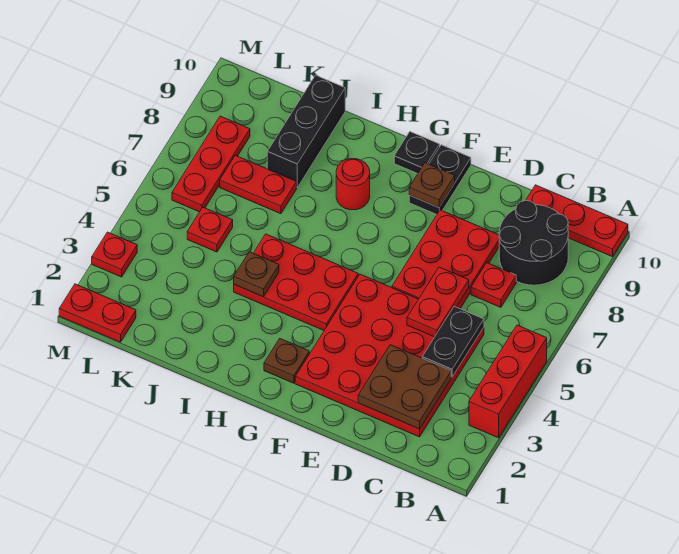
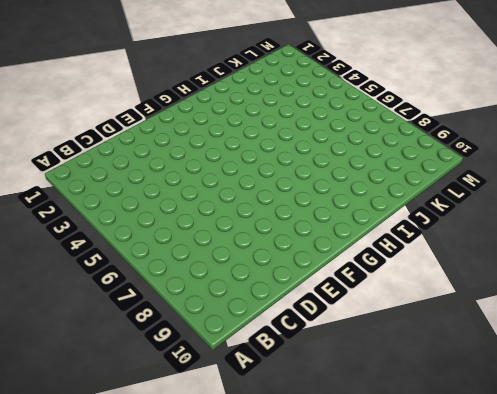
none -> red brick A3:A5 level 1
none -> red plate A10:C10 level 1
none -> black round brick B8:C9 level 1

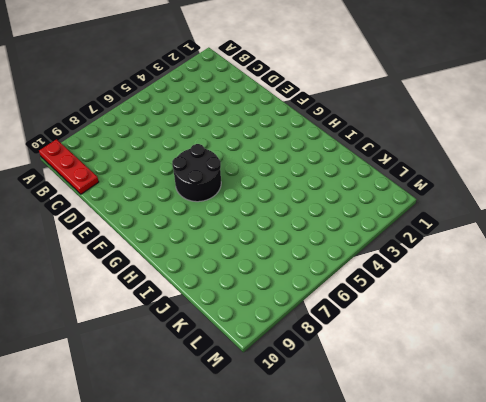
black round brick F6:G7 level 1 -> black round brick B8:C9 level 1
none -> red brick A3:A5 level 1
none -> red plate C2:F5 level 1
none -> red plate C7 level 1

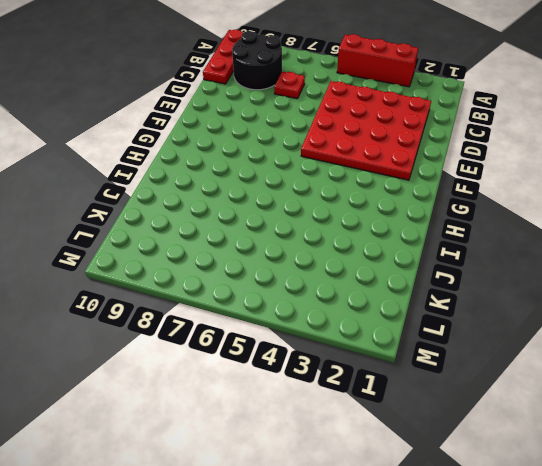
none -> red plate D6:E8 level 1
none -> black plate F9:F10 level 1
none -> brown plate G2 level 1

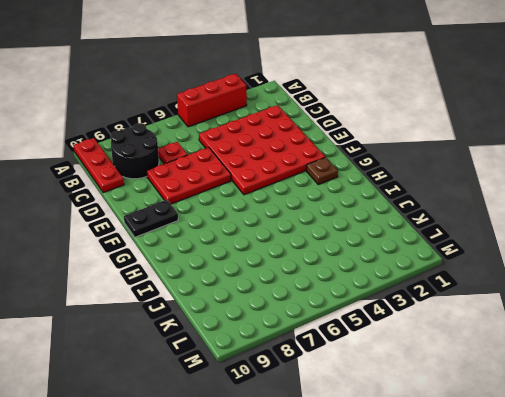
none -> red plate G4:I5 level 1
none -> black plate G10 level 1
none -> red round brick H8 level 1

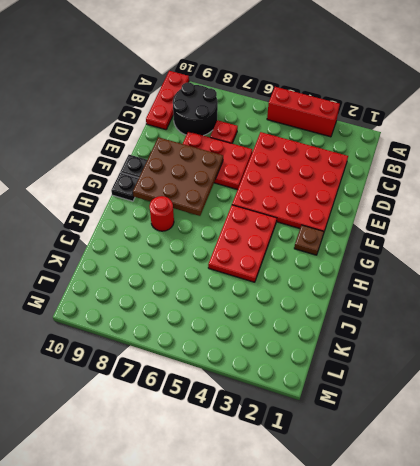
brown plate E7:G9 level 2 -> brown plate F9 level 2
none -> red plate J7:K7 level 1
none -> black brick J8:J10 level 1
none -> red plate K5 level 1

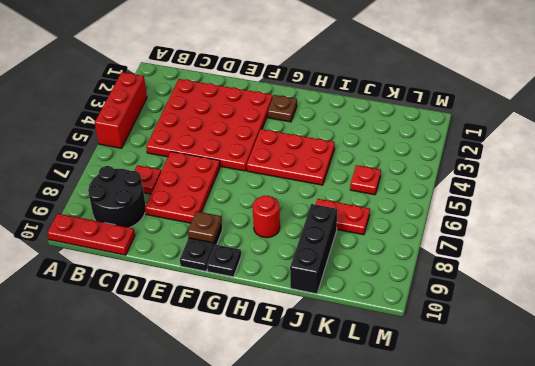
none -> red plate L1:M1 level 1
none -> red plate L6:L8 level 1
none -> red plate M3 level 1

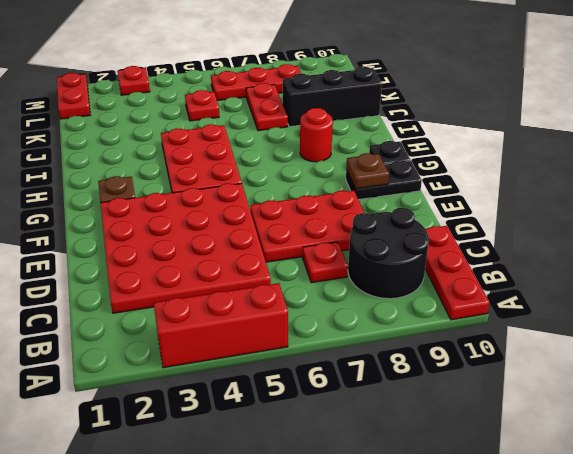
none -> brown plate C2:D3 level 2
none -> black plate C4:C5 level 2
none -> red plate D5:D6 level 2

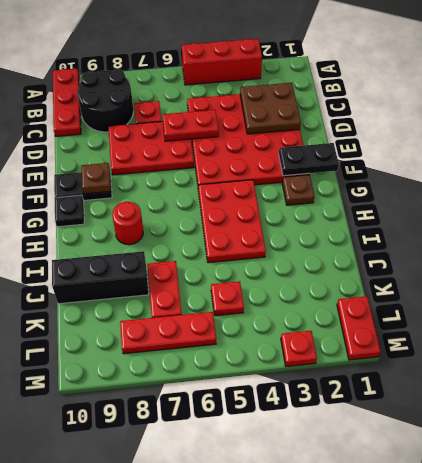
black plate F1:F2 level 2 -> black plate C4:C5 level 2
none -> brown plate I4 level 2

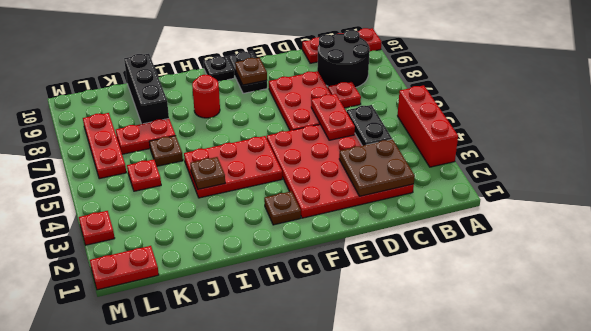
brown plate J6 level 1 -> none

